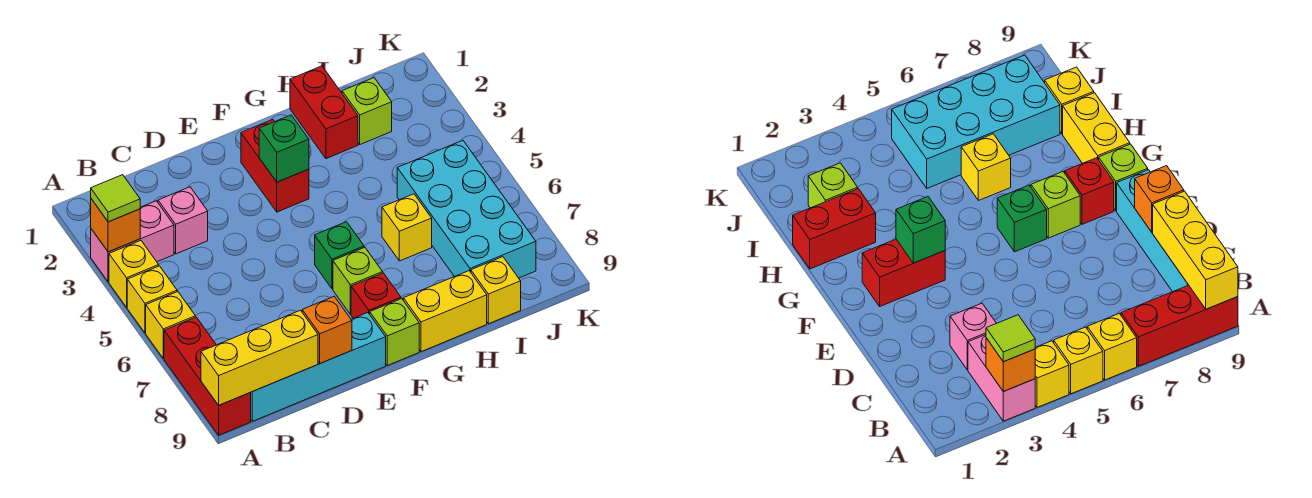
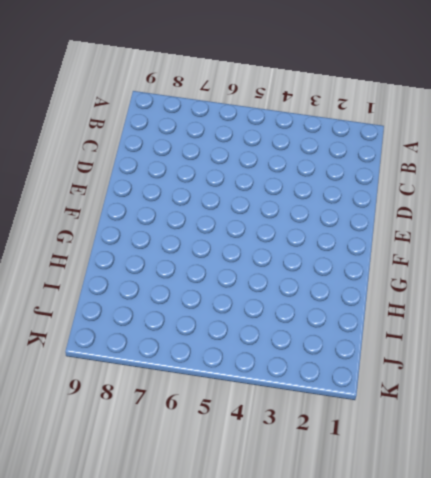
none -> pink brick A3:B3 level 1
none -> yellow brick A4 level 1
none -> yellow brick A5 level 1

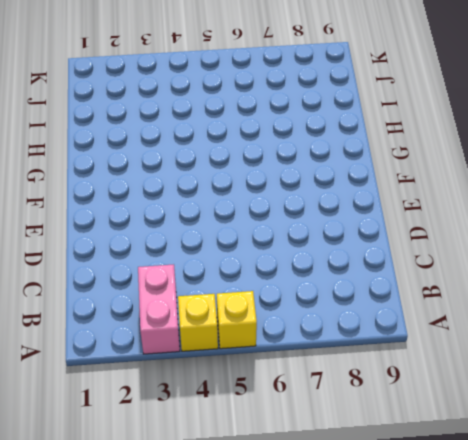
none -> yellow brick A6 level 1
none -> red brick A7:A9 level 1
none -> cyan brick B9:E9 level 1

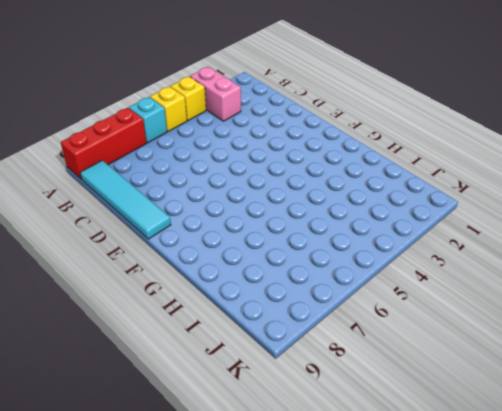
cyan brick A6 level 1 -> yellow brick A6 level 1
cyan tile B9:E9 level 1 -> cyan brick B9:E9 level 1
none -> pink brick C3 level 1
none -> red brick F2:F3 level 1
none -> green brick F6 level 1

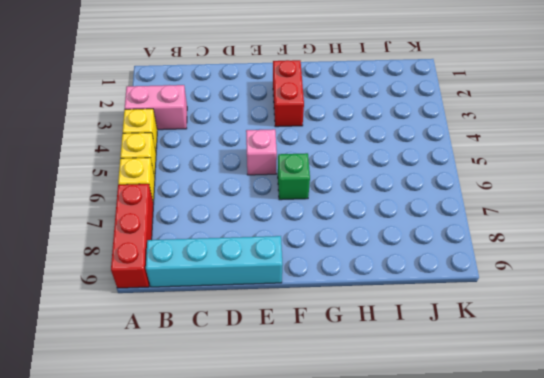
pink brick E5 level 1 -> pink brick C3 level 1
none -> lime brick F7 level 1
none -> red brick F8 level 1
none -> lime brick F9 level 1

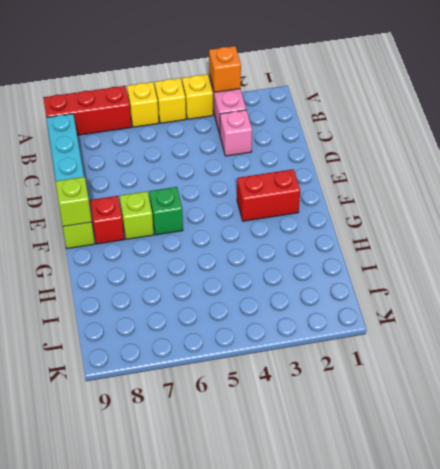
lime brick F9 level 2 -> lime brick I2 level 1
none -> yellow brick G9:H9 level 1
none -> red brick H1:H2 level 1
none -> yellow brick H6 level 1

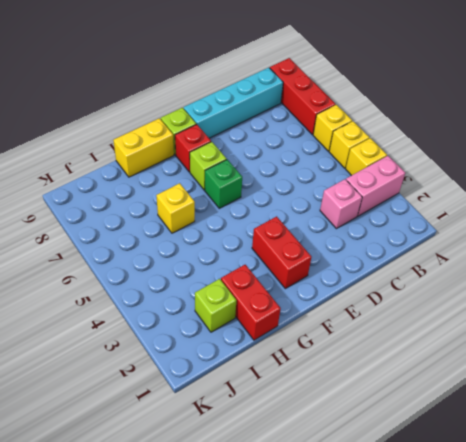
none -> cyan brick I5:J8 level 1
none -> yellow brick I9 level 1
none -> orange brick A3 level 2

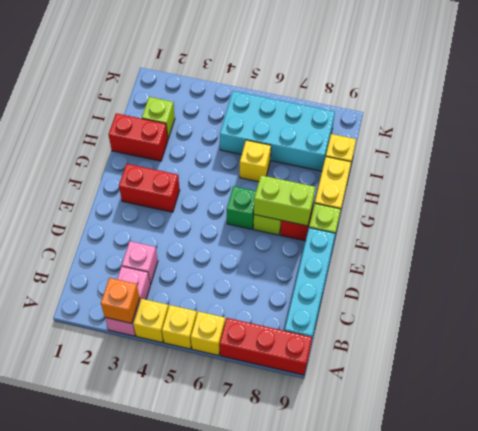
lime brick F7:F8 level 2 -> none
none -> yellow brick A9:C9 level 2
none -> orange brick D9 level 2
none -> green brick F3 level 2

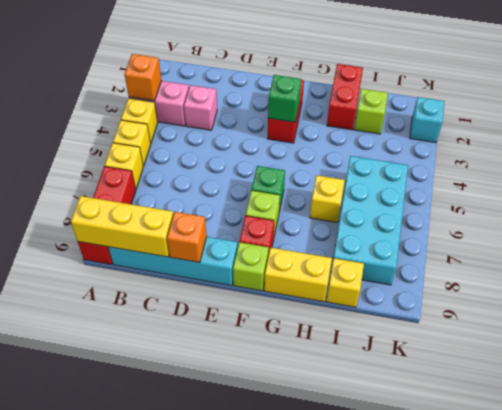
cyan brick K2 level 1 -> none
none -> lime tile A3 level 3

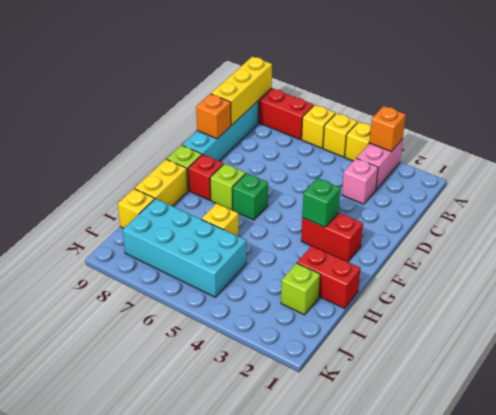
none -> lime tile A3 level 3

